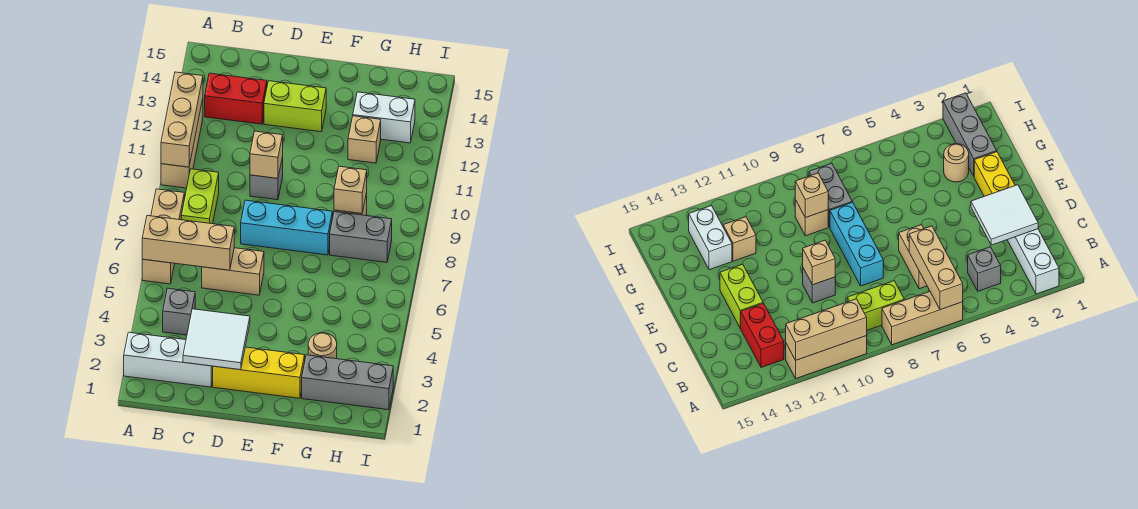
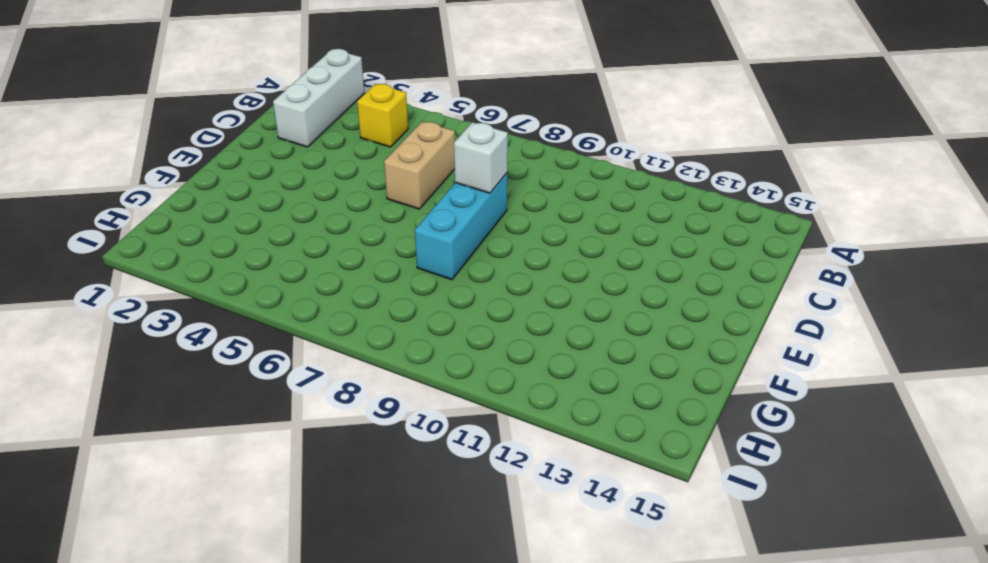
yellow brick B4 level 1 -> grey brick B4 level 1
white brick D8 level 2 -> none
none -> tan brick A6:A8 level 1
none -> tan brick A10:A12 level 1
none -> lime brick B8:B9 level 1

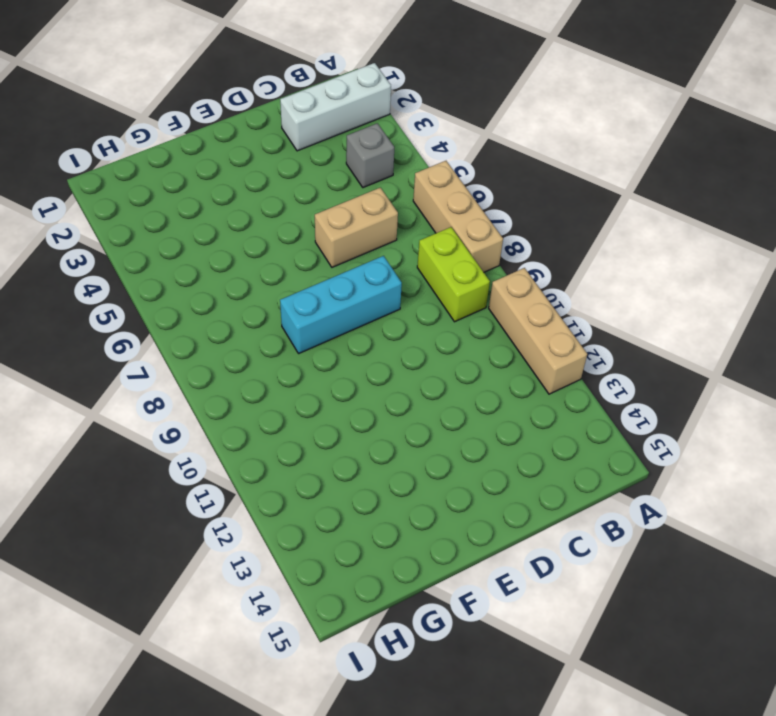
none -> red brick B13:C13 level 1
none -> yellow brick D2:F2 level 1
none -> grey brick D10 level 1

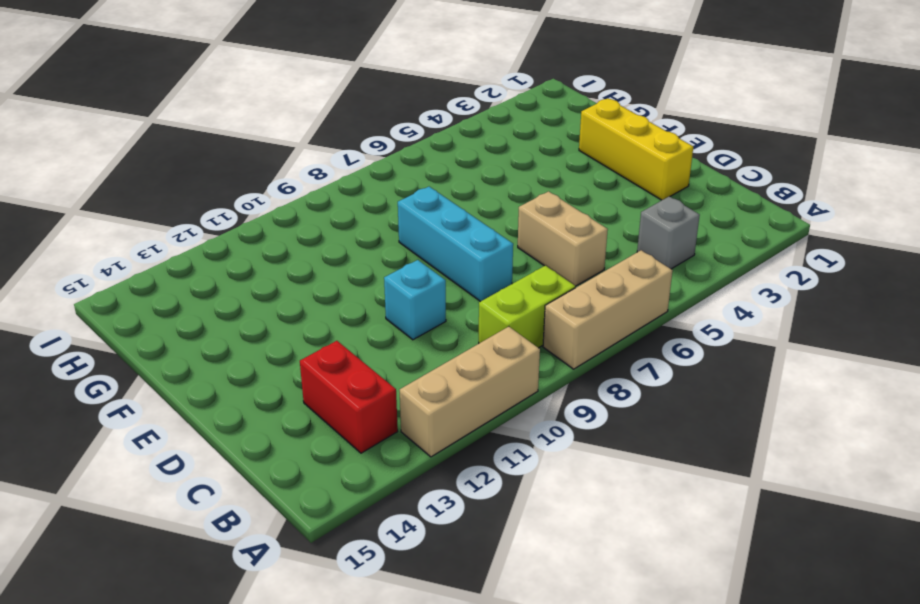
cyan brick D10 level 1 -> grey brick D10 level 1
none -> white brick A2:C2 level 1
none -> lime brick D13:E13 level 1
none -> grey brick G2:I2 level 1

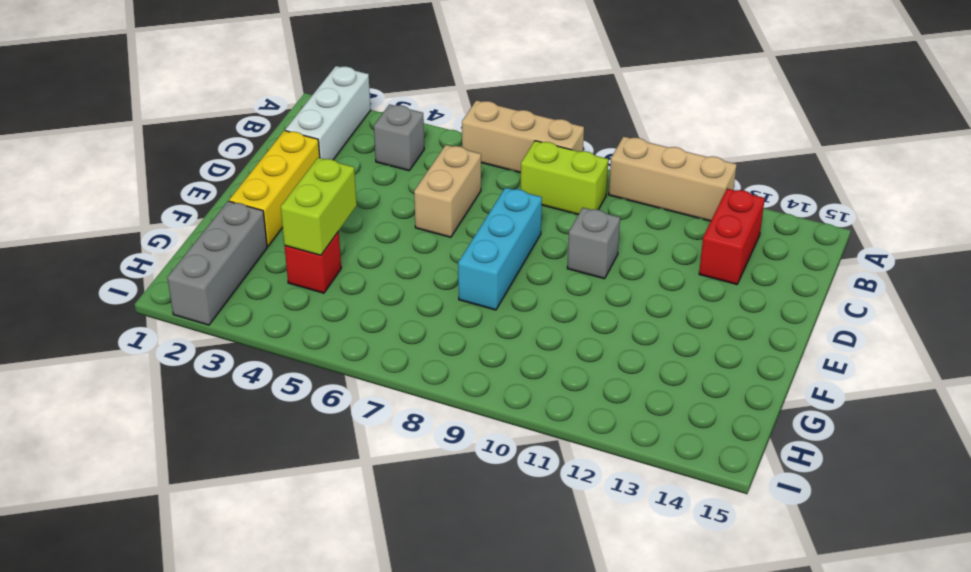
lime brick F4:G4 level 2 -> lime brick D13:E13 level 1
red brick G4 level 1 -> none
none -> tan round brick G3 level 1
none -> grey brick G8:H8 level 1
none -> tan brick G9 level 1

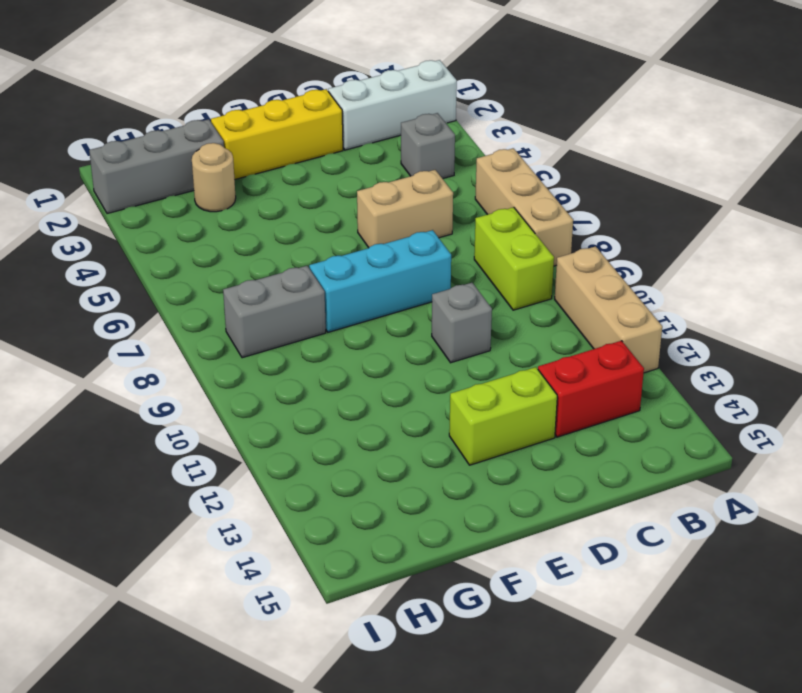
none -> tan brick G9 level 1
none -> tan brick G12 level 1
none -> white brick G13:H13 level 1

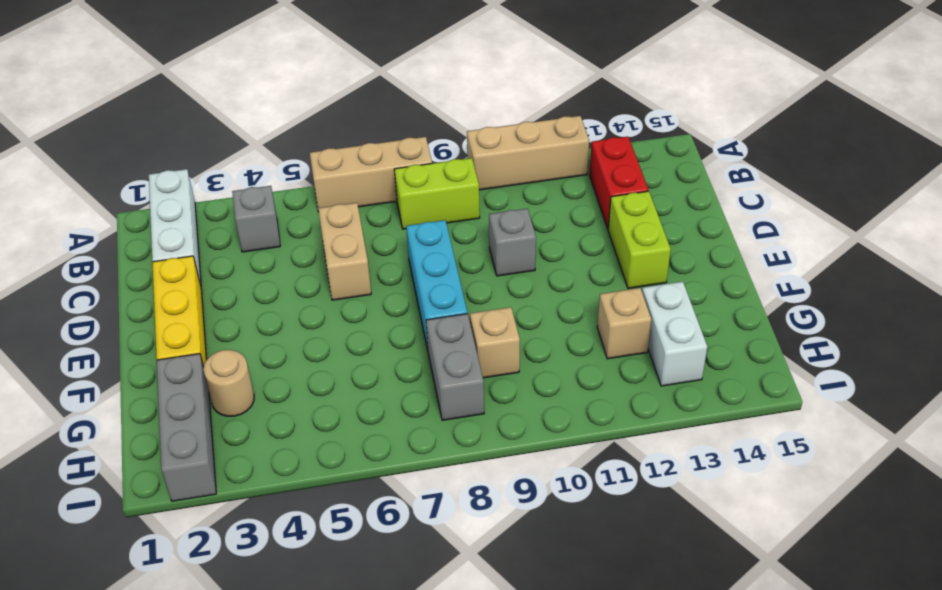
none -> tan brick A6:C6 level 2
none -> tan brick A10:A12 level 2
none -> white tile C2:D3 level 2

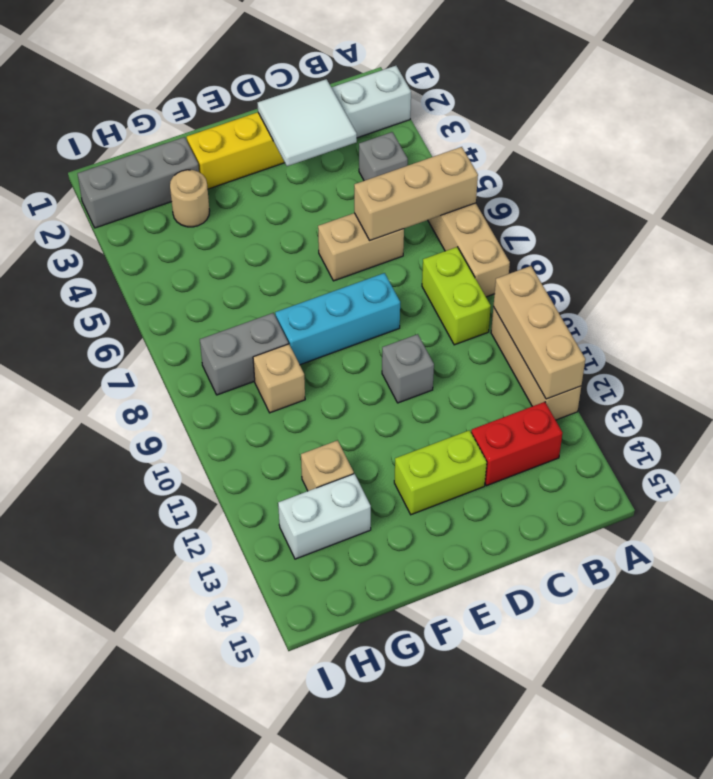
none -> tan brick D10 level 2
none -> tan brick G9 level 2

